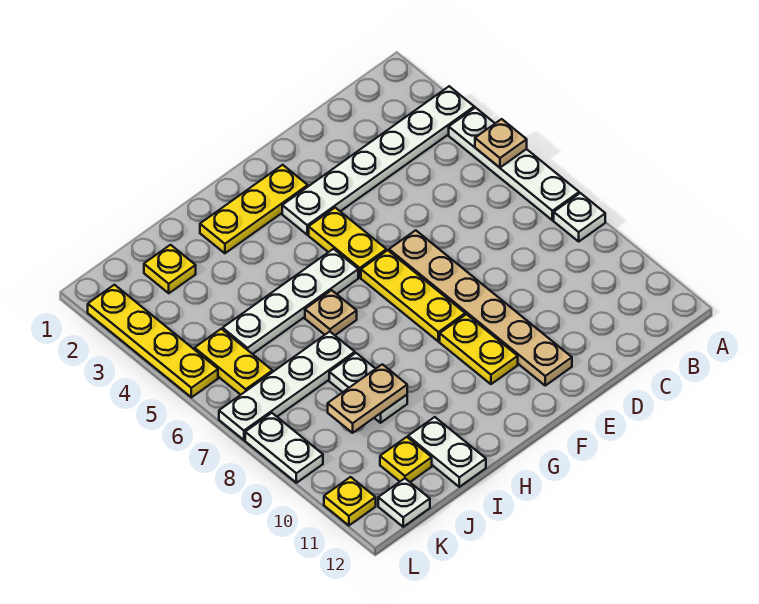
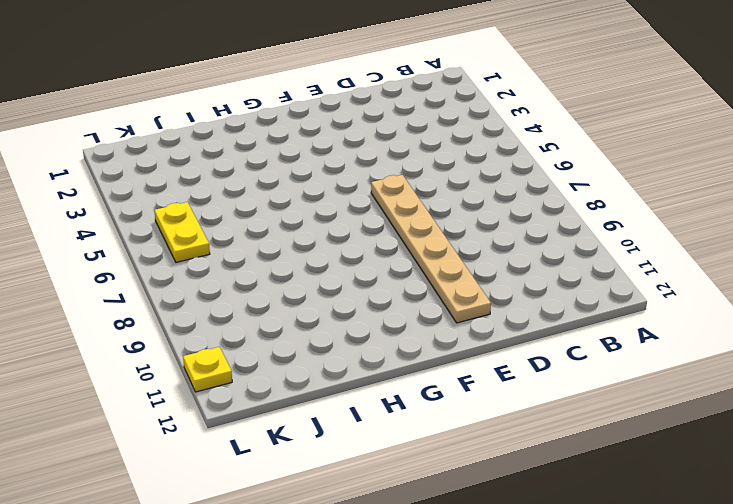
none -> white plate A3:F3 level 1
none -> white plate A4:A7 level 1
none -> white plate A8 level 1

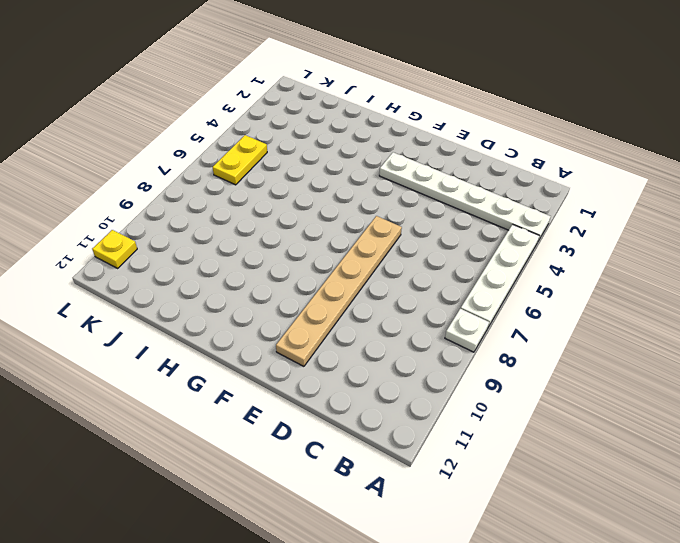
none -> yellow plate F2:H2 level 1
none -> yellow plate F4:F5 level 1
none -> yellow plate F6:F8 level 1

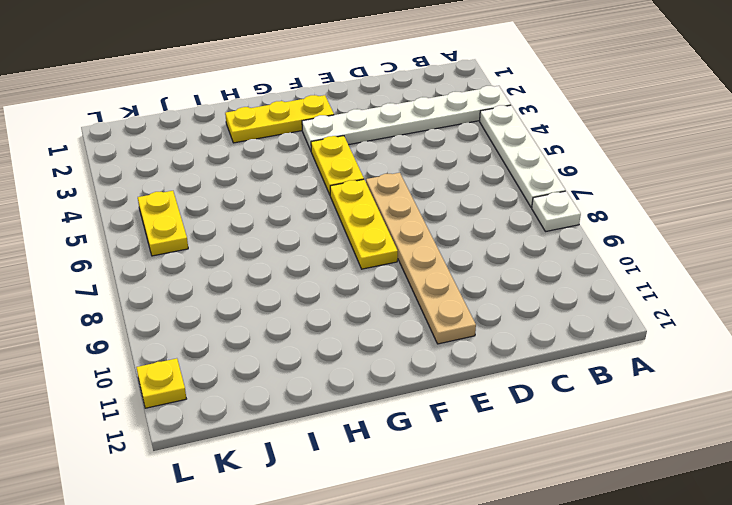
none -> yellow plate F9:F10 level 1
none -> white plate G5:J5 level 1
none -> tan plate H6 level 1

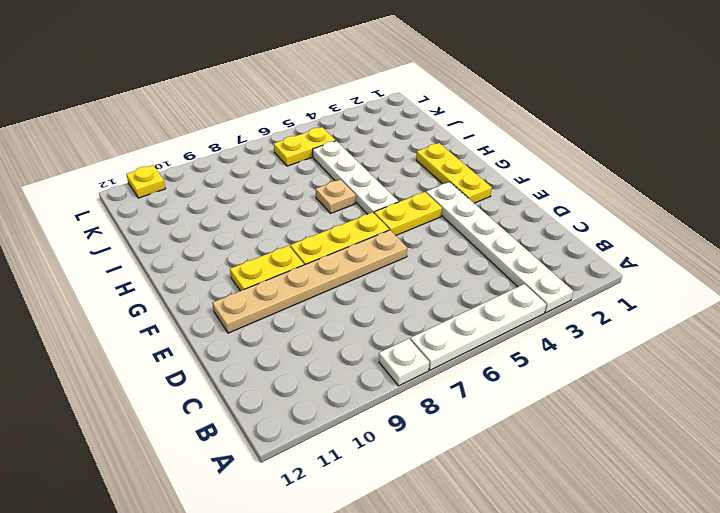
none -> white plate I7:L7 level 1
none -> white plate I8:I9 level 1
none -> white plate I11:I12 level 1

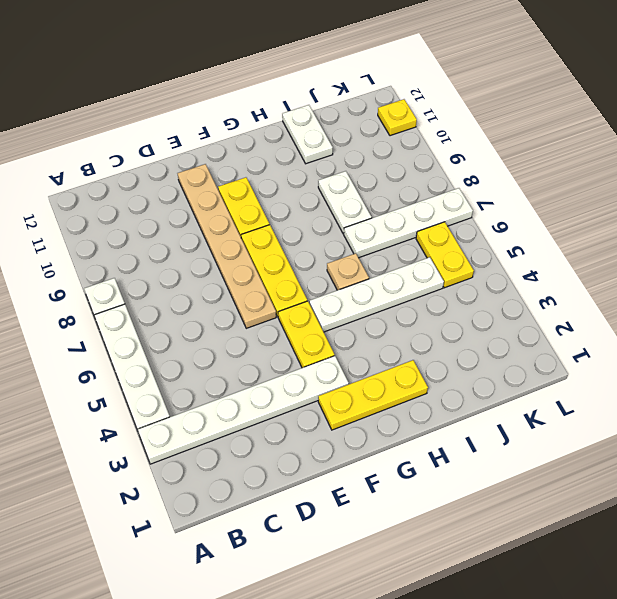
none -> yellow plate J2 level 1
none -> yellow plate J11 level 1
none -> white plate K12 level 1

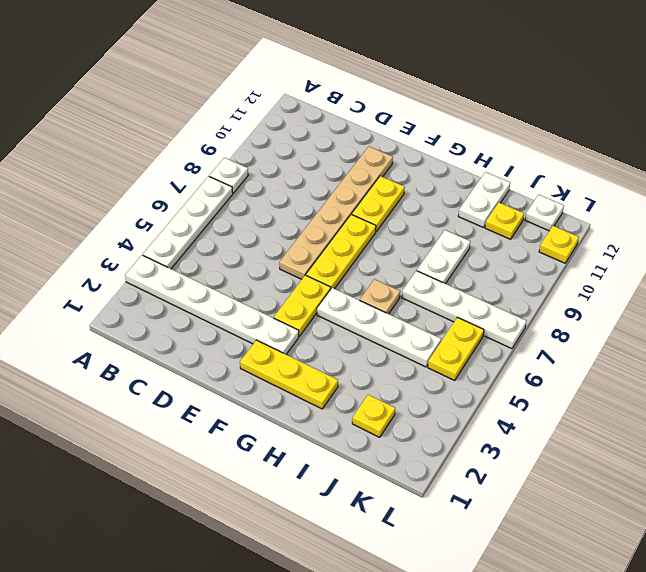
none -> yellow plate L2:L5 level 1
none -> white plate L8:L9 level 1
none -> tan plate A5 level 2

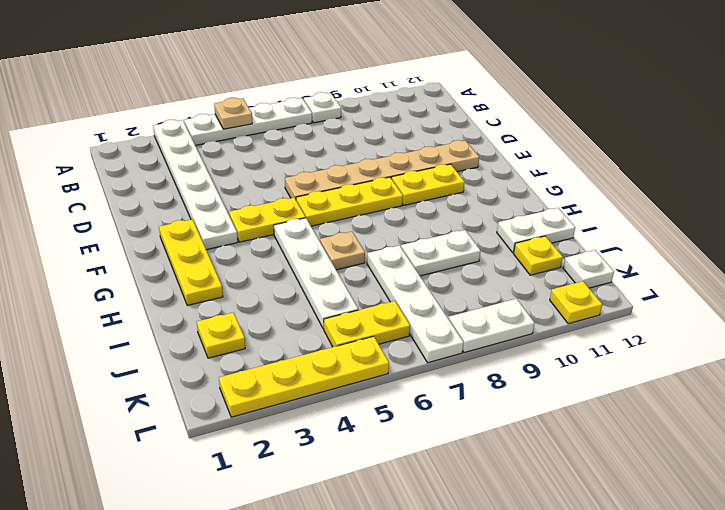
none -> tan plate I9:J9 level 2

